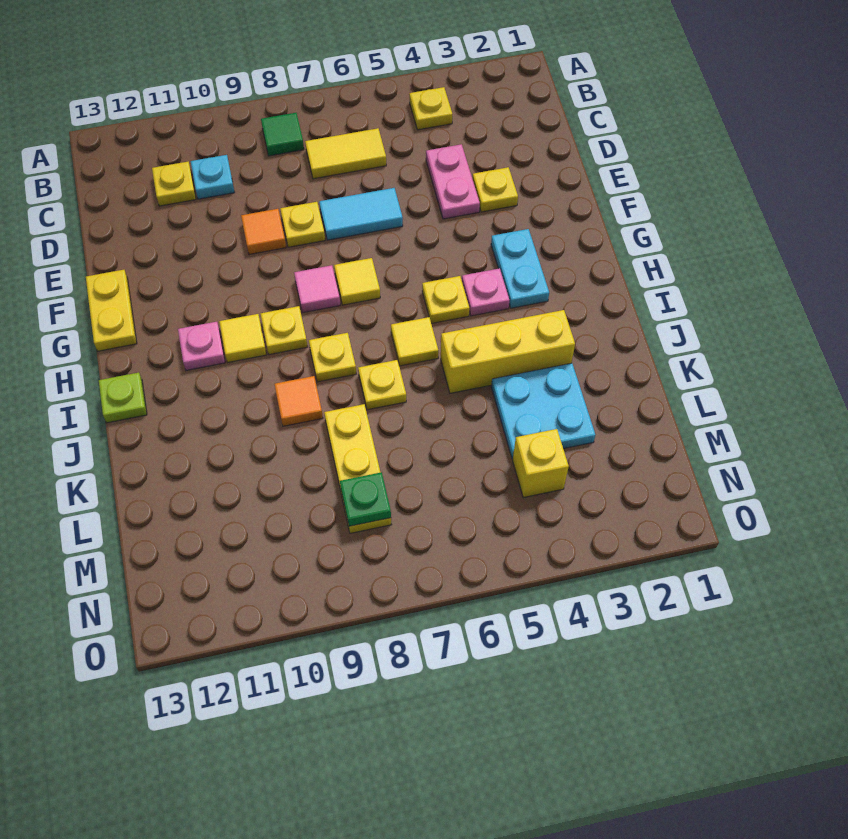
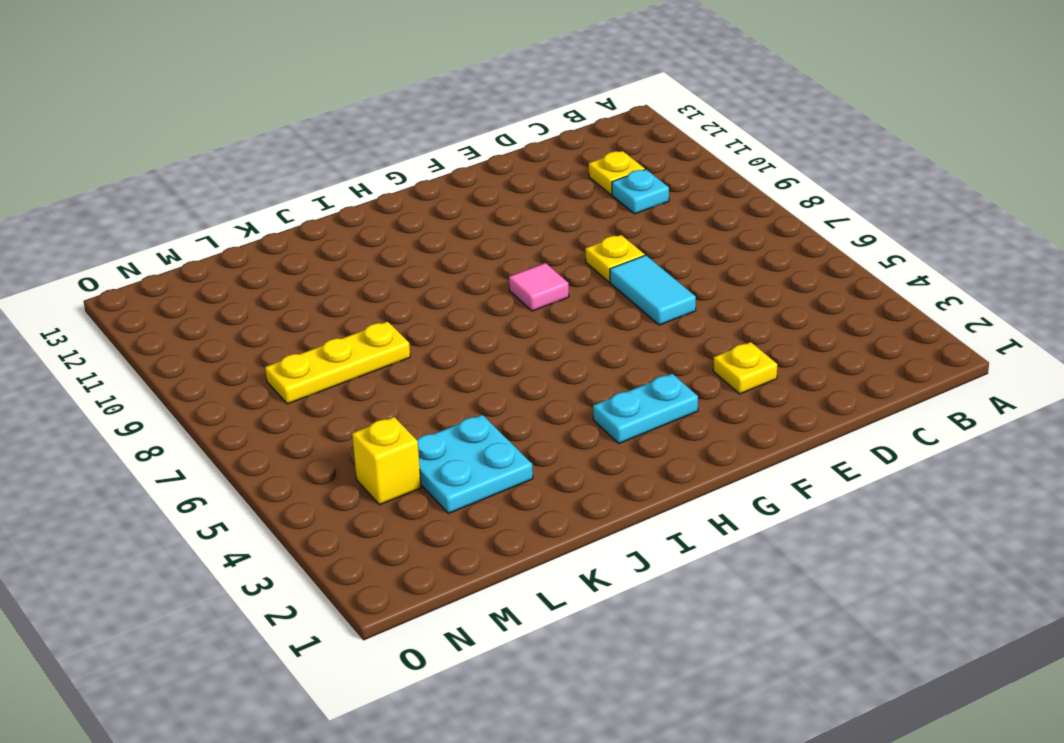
none -> yellow plate B4 level 1
none -> green tile B8 level 1
none -> yellow tile C6:C7 level 1

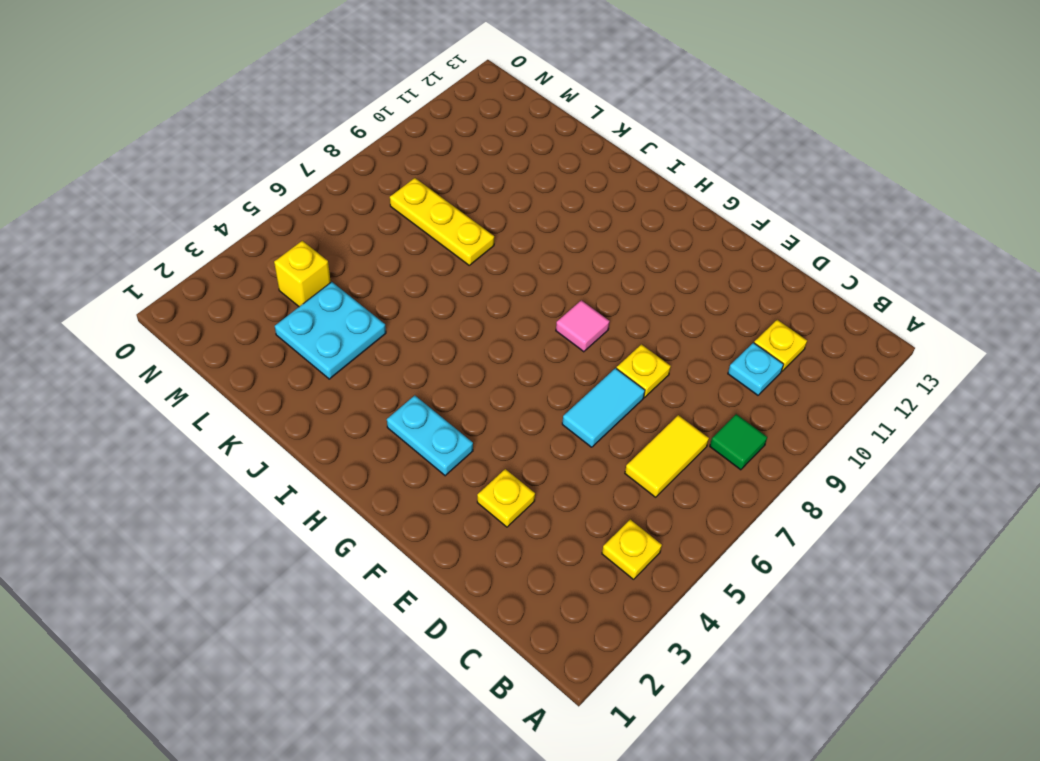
none -> pink plate D4:E4 level 1
none -> orange tile E9 level 1
none -> yellow plate F13:G13 level 1

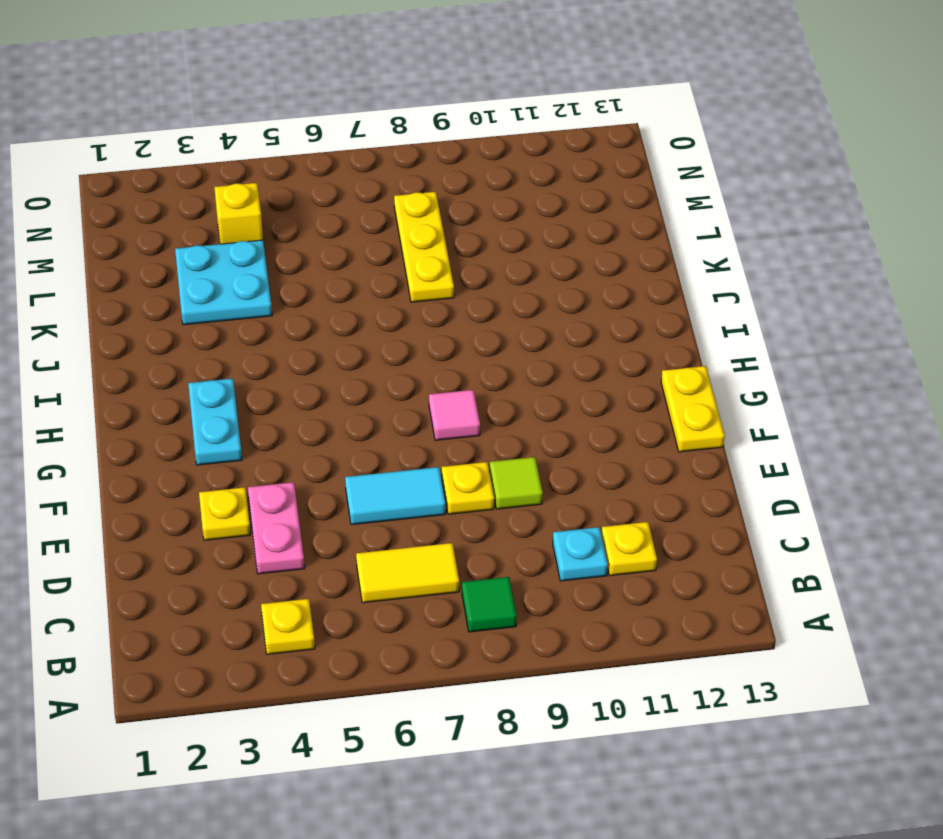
lime tile E9 level 1 -> orange tile E9 level 1
none -> yellow tile G7 level 1
none -> pink plate H4 level 1
none -> yellow plate H5 level 1

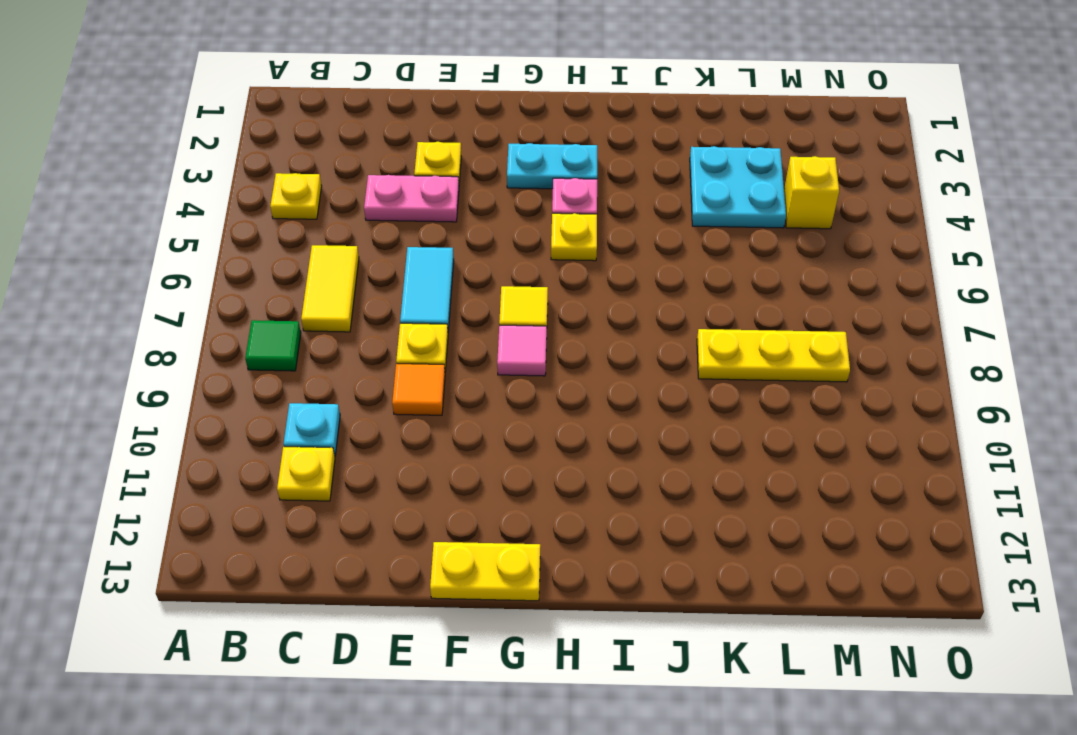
none -> yellow plate H9 level 1
none -> yellow tile H10 level 1
none -> pink plate H11 level 1

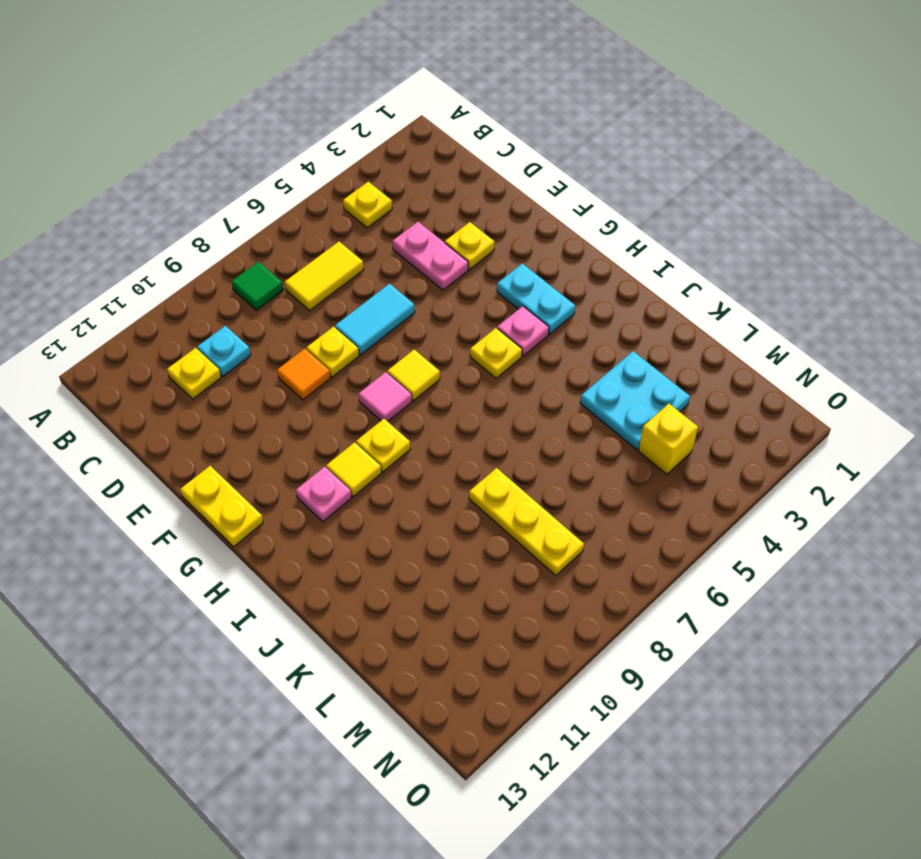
none -> yellow tile I6 level 1
none -> yellow plate I8 level 1
none -> lime plate I13 level 1

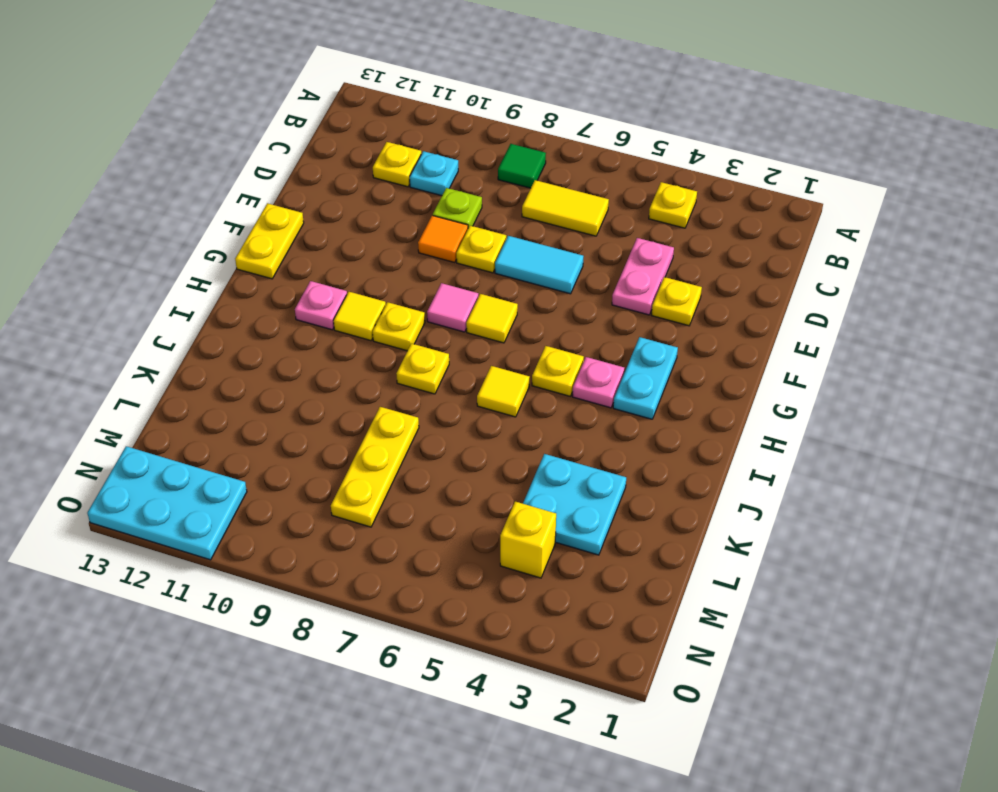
lime plate D9 level 1 -> lime plate I13 level 1
cyan plate N11:O13 level 1 -> none
none -> yellow brick J3:J5 level 1
none -> yellow plate J7 level 1
none -> orange tile J9 level 1

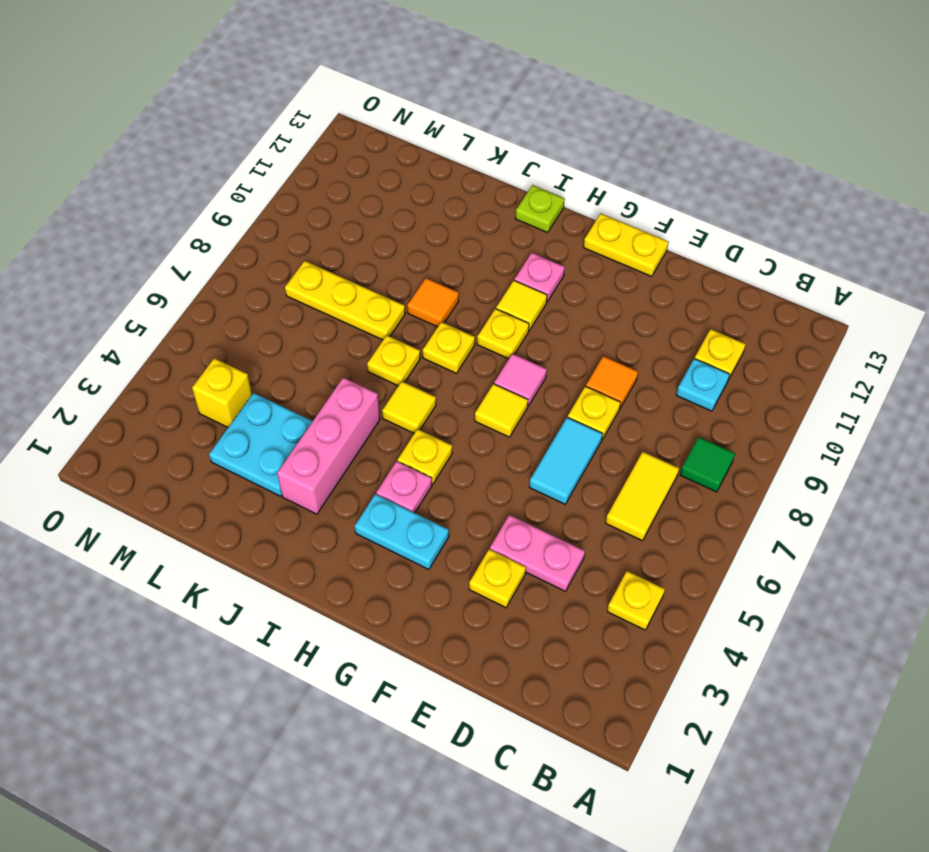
pink brick J3:J5 level 1 -> yellow brick J3:J5 level 1
none -> green plate M8 level 2

